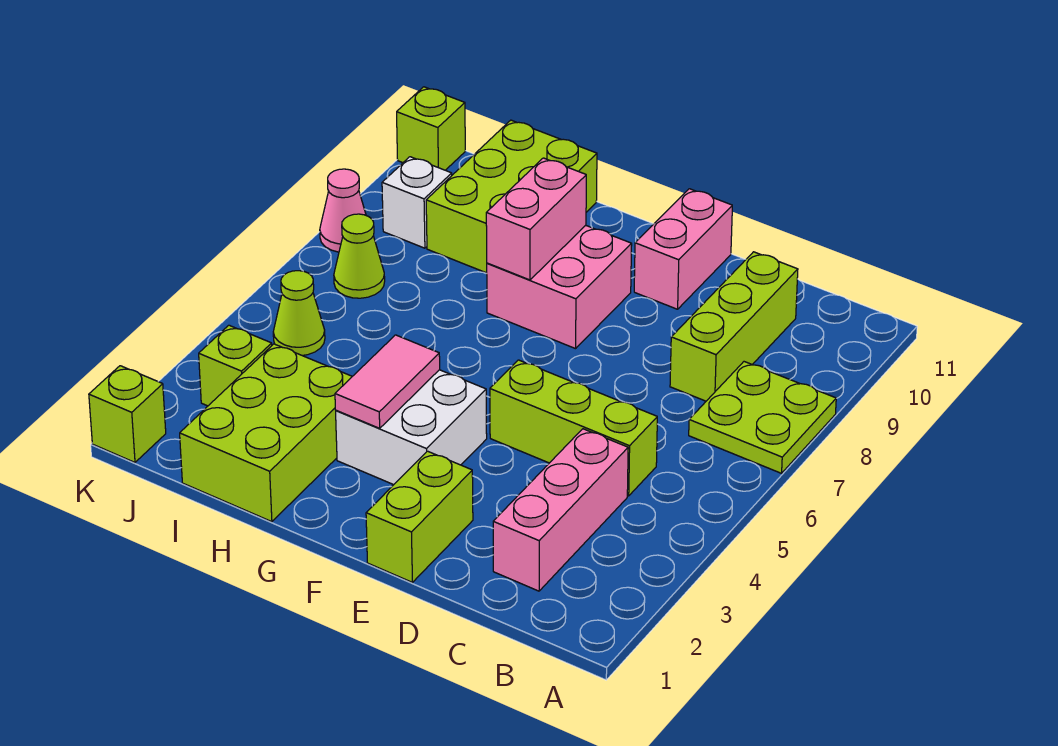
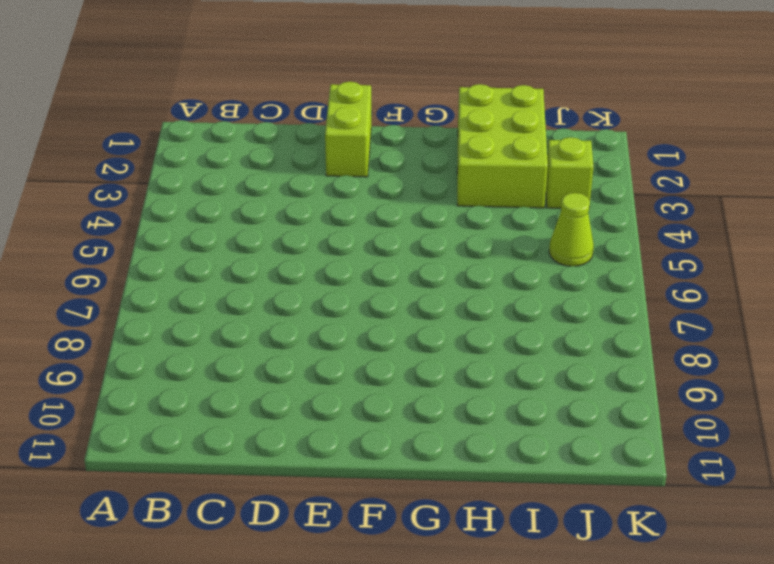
none -> lime plate A7:B8 level 1
none -> pink brick C2:C4 level 1
none -> lime brick C5:E5 level 1

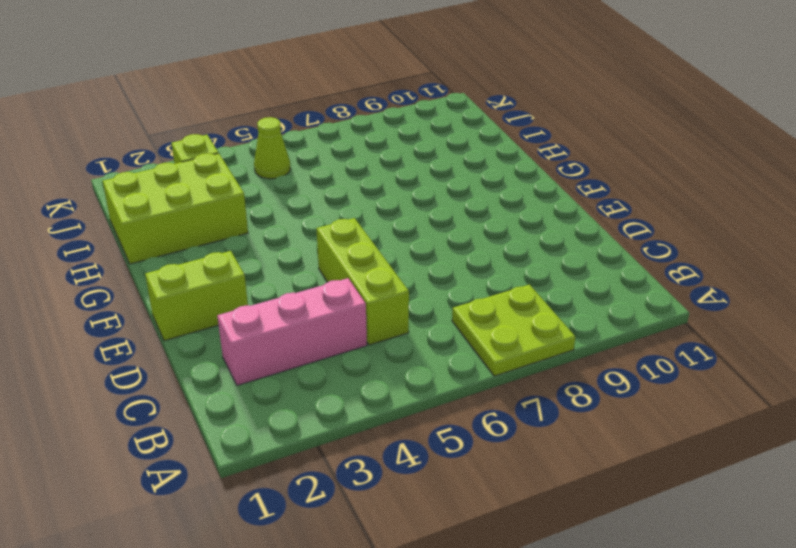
none -> lime brick C8:C10 level 1
none -> pink brick E10:E11 level 1
none -> white brick F3:G4 level 1

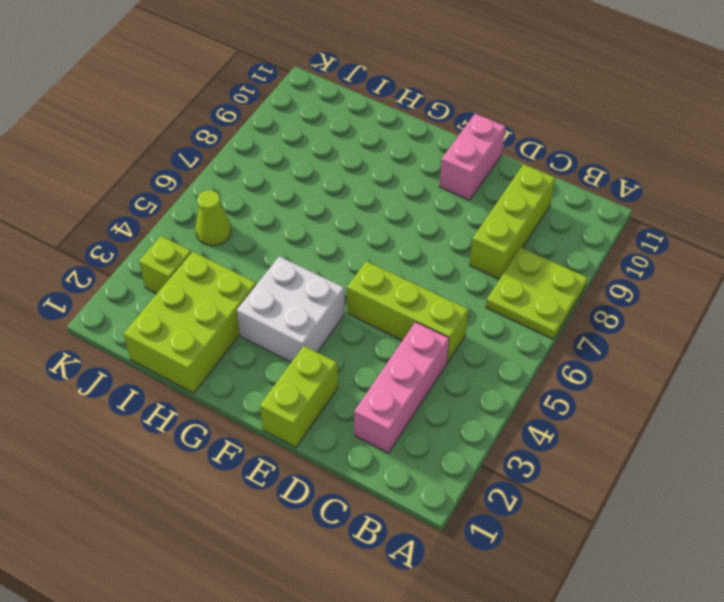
none -> pink brick F8:G9 level 1
none -> lime brick H9:I11 level 1
none -> lime cone J7 level 1

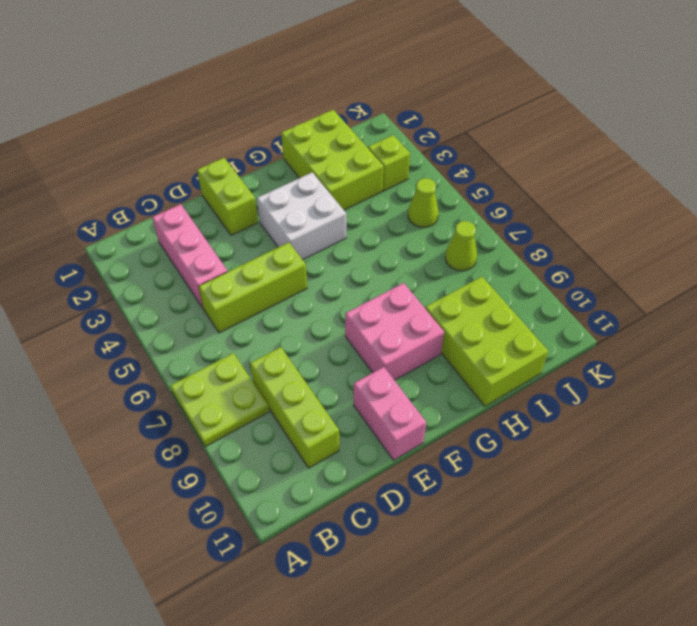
none -> white brick J9 level 1
none -> lime brick K1 level 1
none -> pink cone K8 level 1

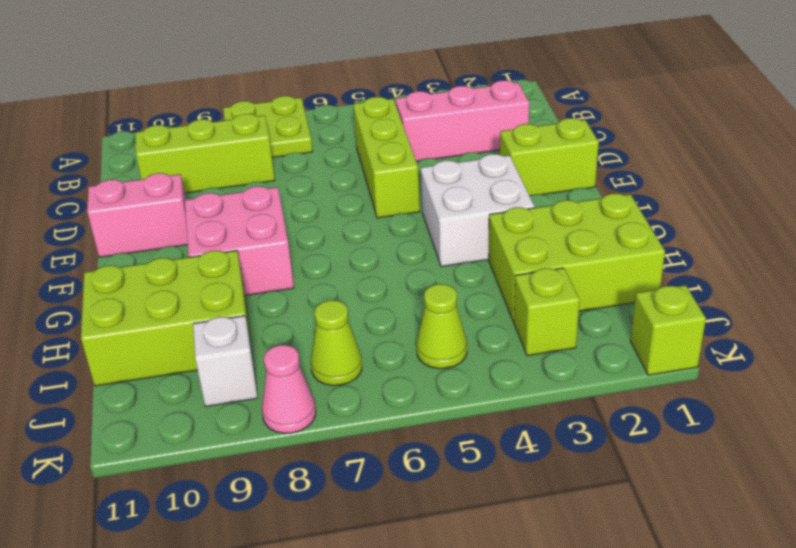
none -> lime brick K11 level 1
none -> pink tile G3:G4 level 2
none -> pink brick G8:G9 level 2

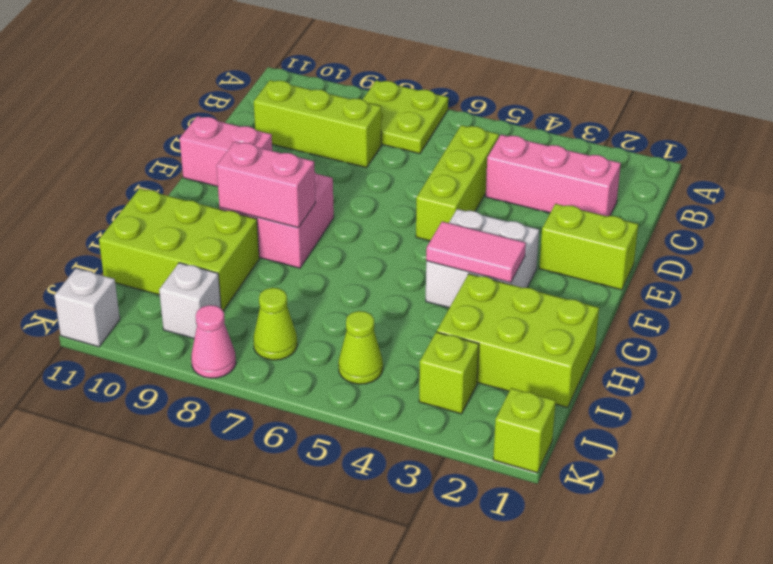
white brick K11 level 1 -> lime brick K11 level 1

